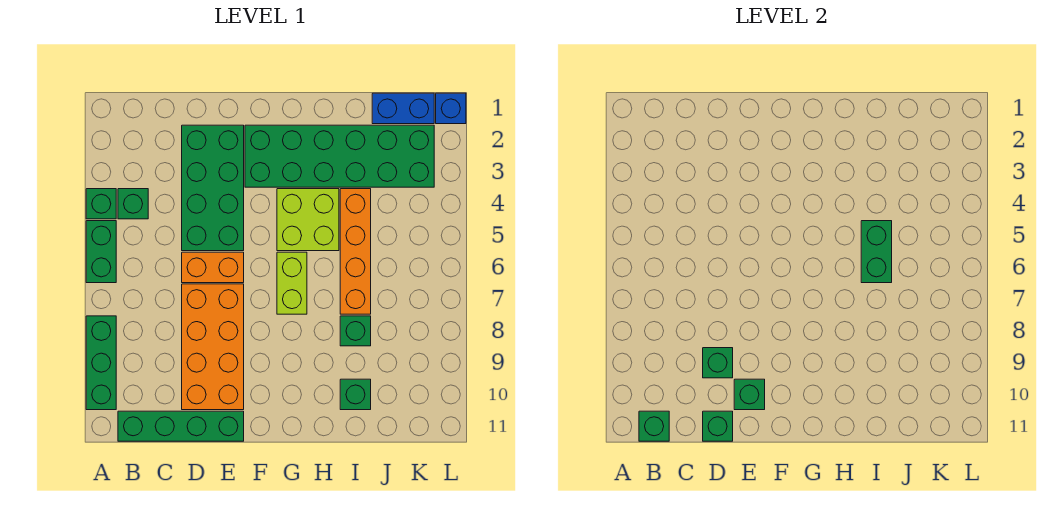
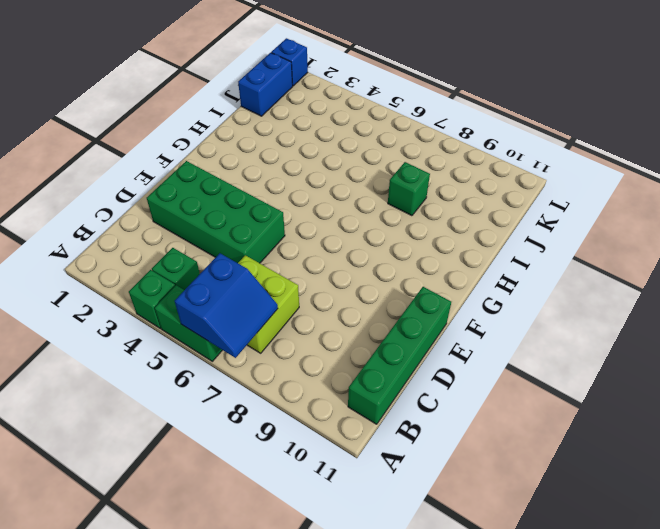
blue slope A6:B7 level 2 top 6 -> none
lime brick B6:C7 level 1 -> lime brick G4:H5 level 1
none -> green brick A8:A10 level 1
none -> orange brick D6:E6 level 1
none -> orange brick D7:E10 level 1

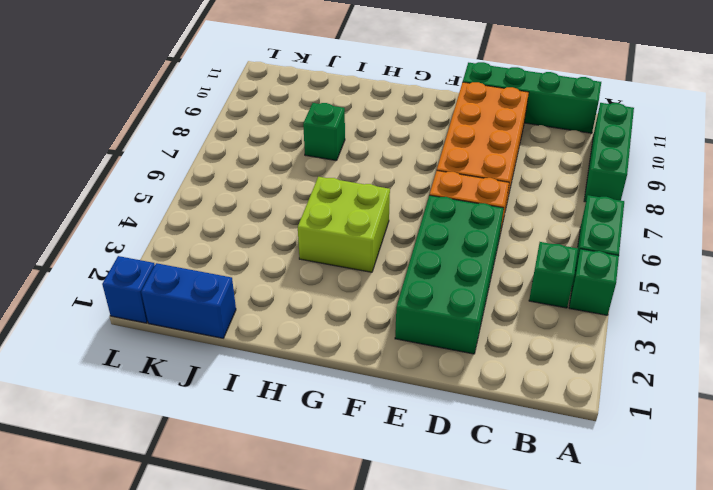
none -> green brick F2:K3 level 1
none -> lime brick G6:G7 level 1
none -> orange brick I4:I7 level 1

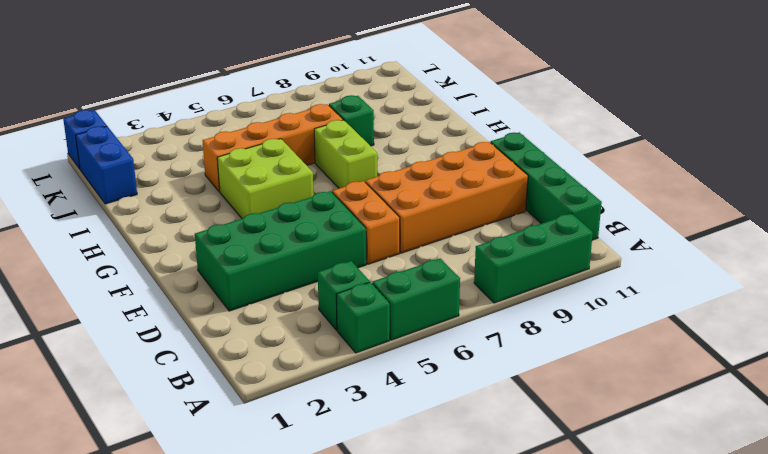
lime brick G7:H7 level 1 -> lime brick G6:G7 level 1
none -> green brick F2:K3 level 1
none -> green brick I10 level 1
none -> green brick B11 level 2

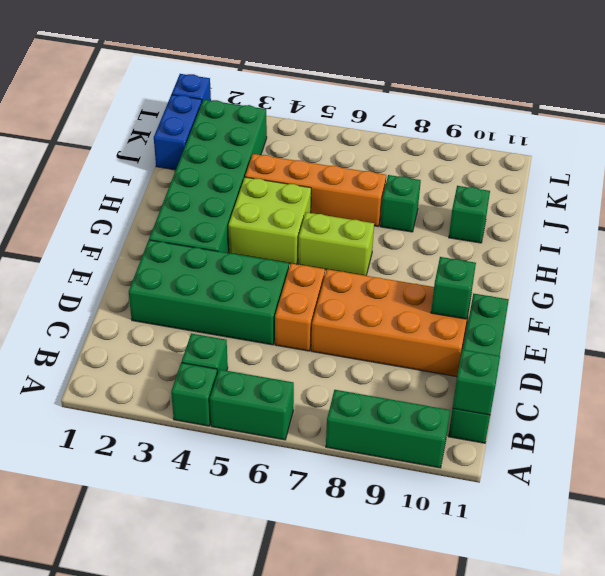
none -> green brick D9 level 2
none -> green brick D11 level 2
none -> green brick I5:I6 level 2

